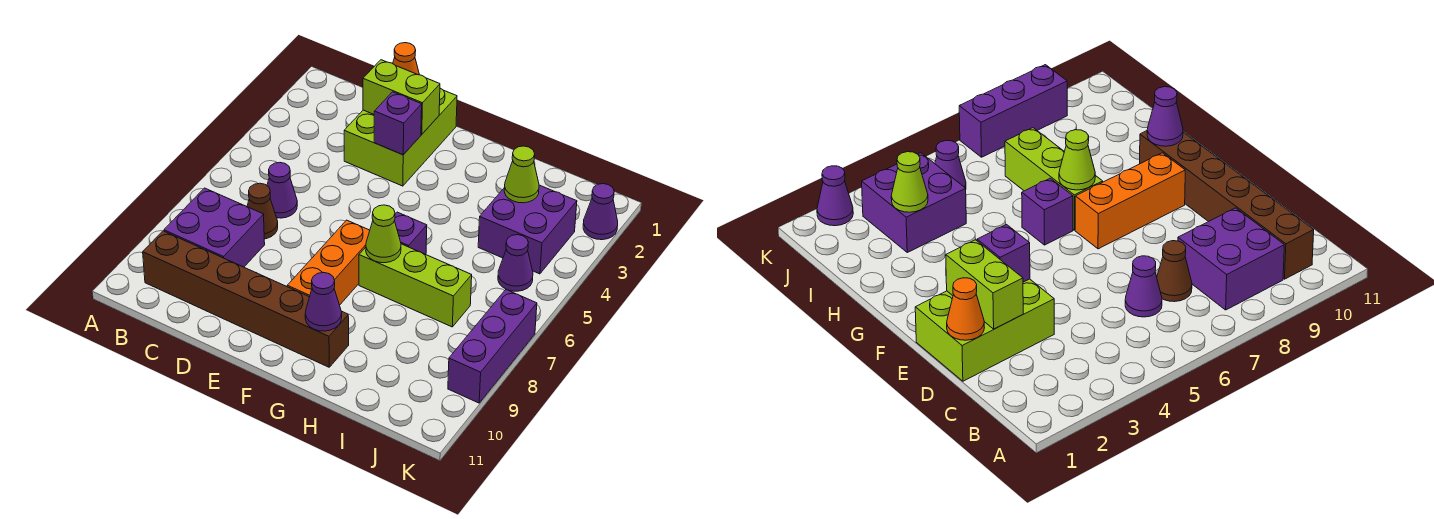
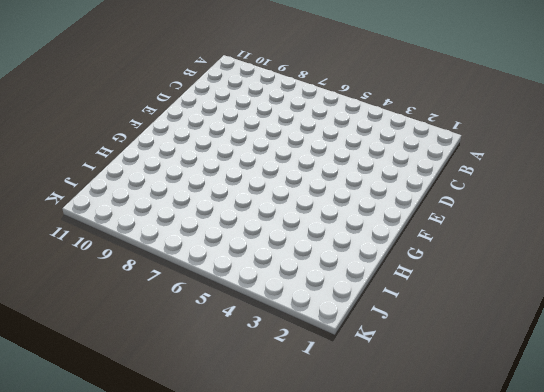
none -> purple brick B8:C9 level 1
none -> brown brick B10:G10 level 1
none -> purple cone C6 level 1

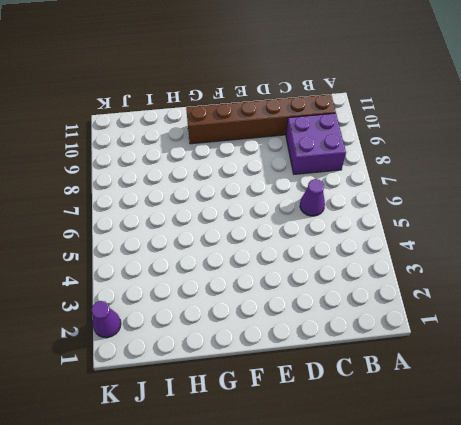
none -> brown cone C7 level 1
none -> lime brick D1:E3 level 1
none -> orange brick F7:F9 level 1

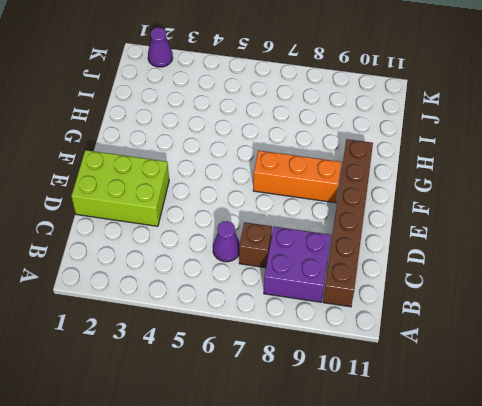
brown brick C7 level 1 -> brown cone C7 level 1
none -> purple brick G6 level 1
none -> lime brick G7:I7 level 1
none -> purple brick I3:J4 level 1

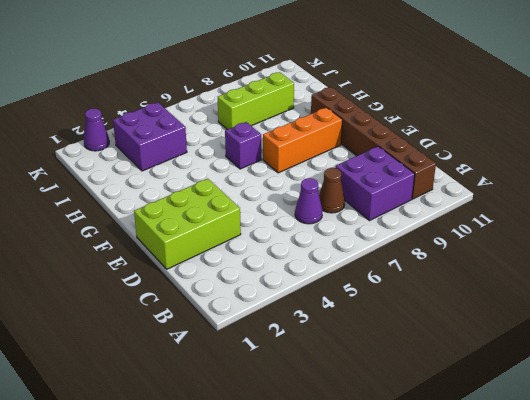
lime brick I7:I9 level 1 -> lime brick G7:I7 level 1
none -> purple cone J5 level 1
none -> purple brick K7:K9 level 1
none -> orange cone D1 level 2

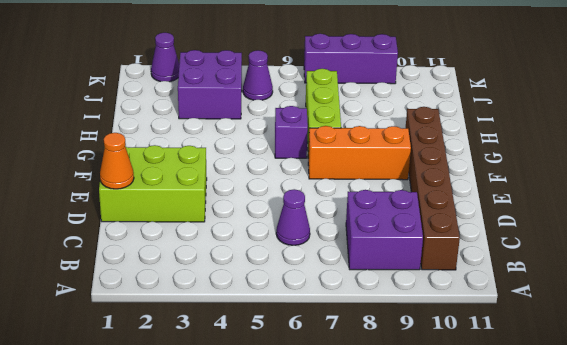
none -> brown cone C7 level 1
none -> lime brick D2:E2 level 2
none -> purple brick E3 level 2

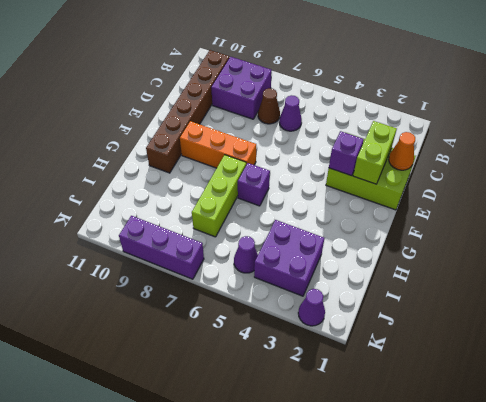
none -> lime cone G7 level 2
none -> purple cone G10 level 2
none -> lime cone I3 level 2

